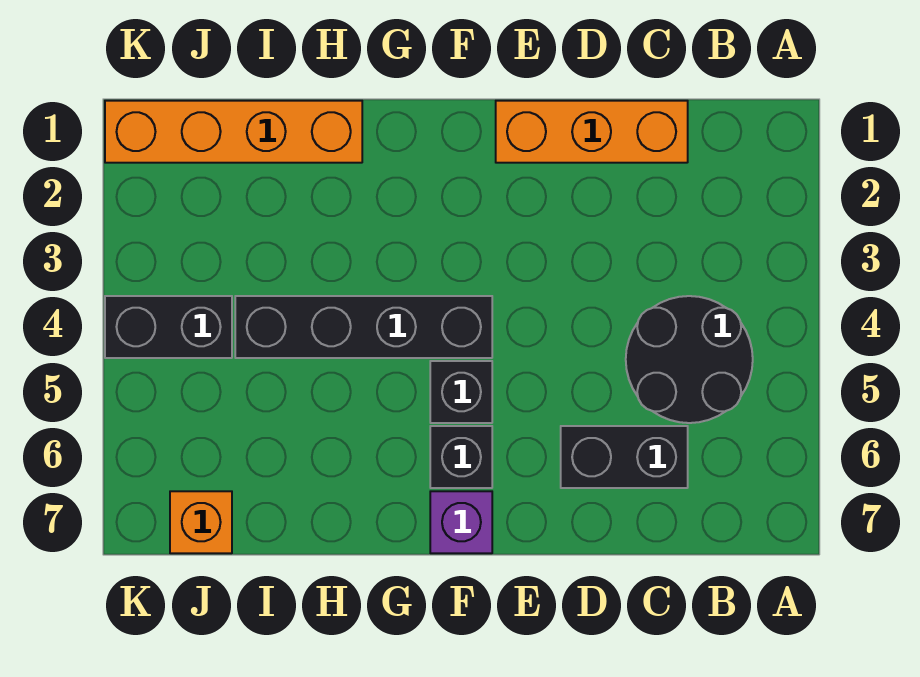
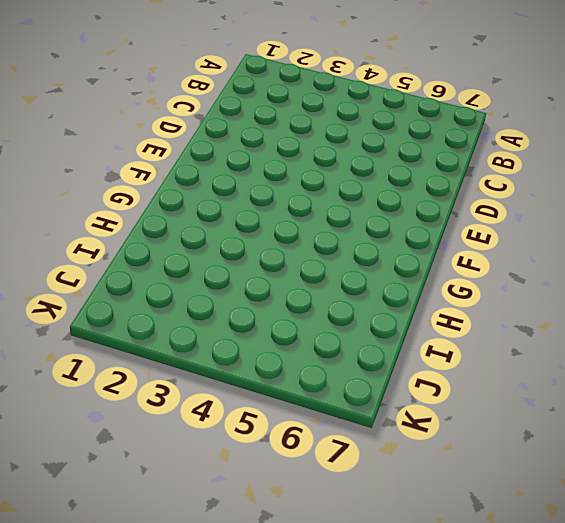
none -> black round brick B4:C5 level 1
none -> orange brick C1:E1 level 1

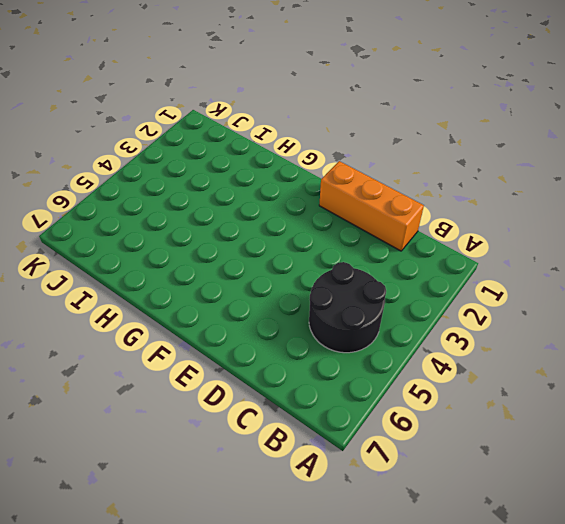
none -> black brick C6:D6 level 1
none -> black brick F4:I4 level 1

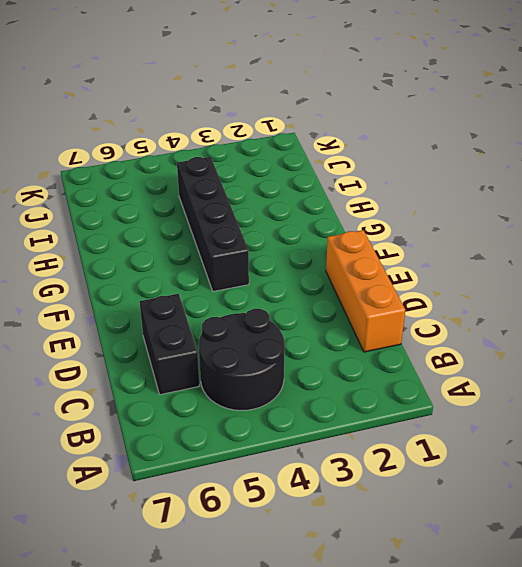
none -> black brick F5 level 1
none -> black brick F6 level 1

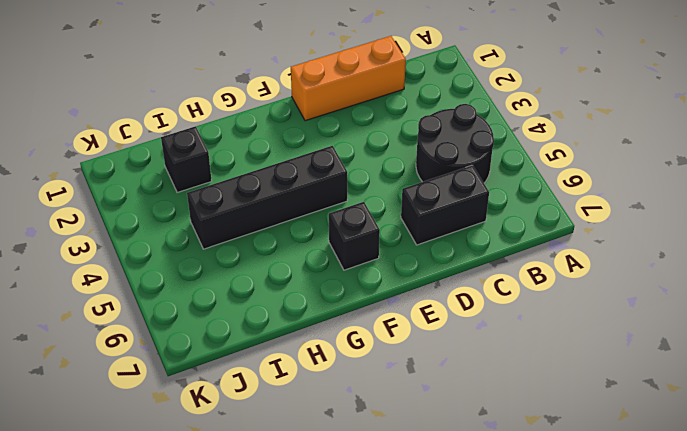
black brick I2 level 1 -> black brick F5 level 1
none -> purple brick F7 level 1
none -> orange brick H1:K1 level 1

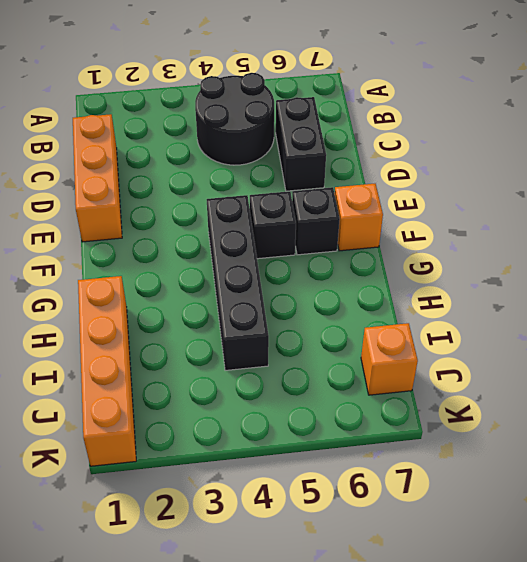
orange brick F7 level 1 -> purple brick F7 level 1
none -> black brick J4:K4 level 1

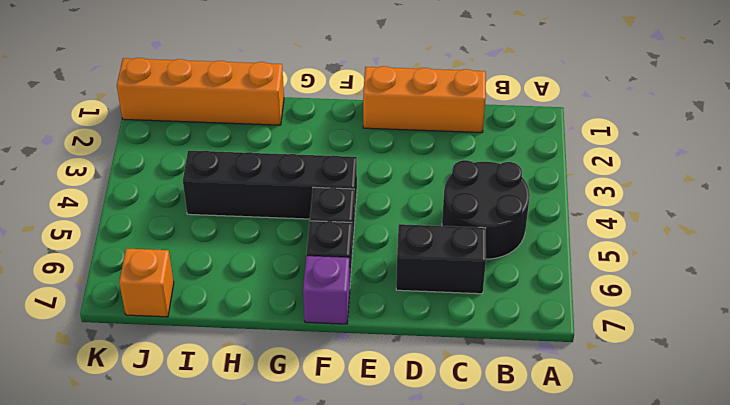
none -> black brick J4:K4 level 1

